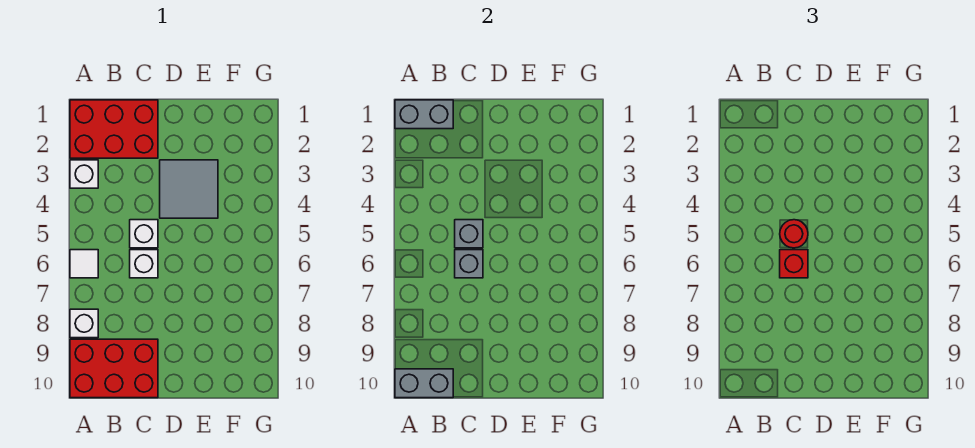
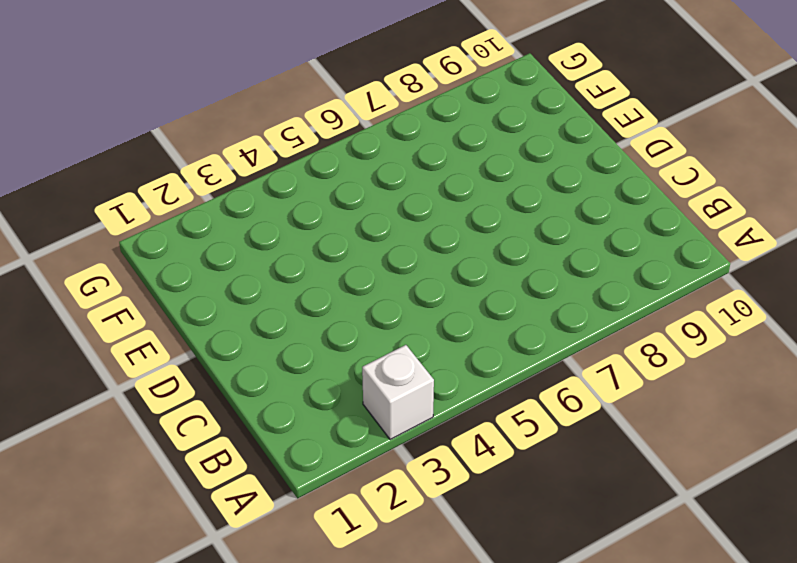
none -> red brick A1:C2 level 1
none -> white tile A6 level 1
none -> white brick A8 level 1

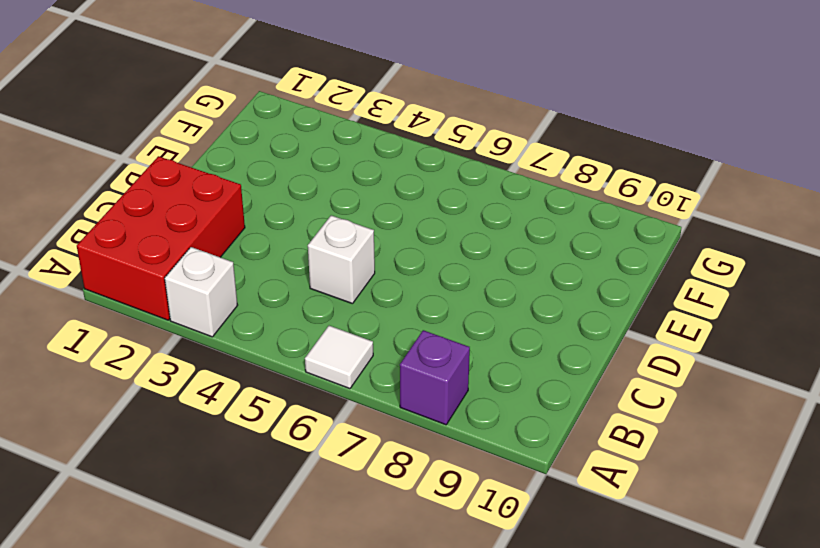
purple brick A8 level 1 -> white brick A8 level 1
none -> red brick A9:C10 level 1
none -> white brick C6 level 1
none -> grey tile D3:E4 level 1

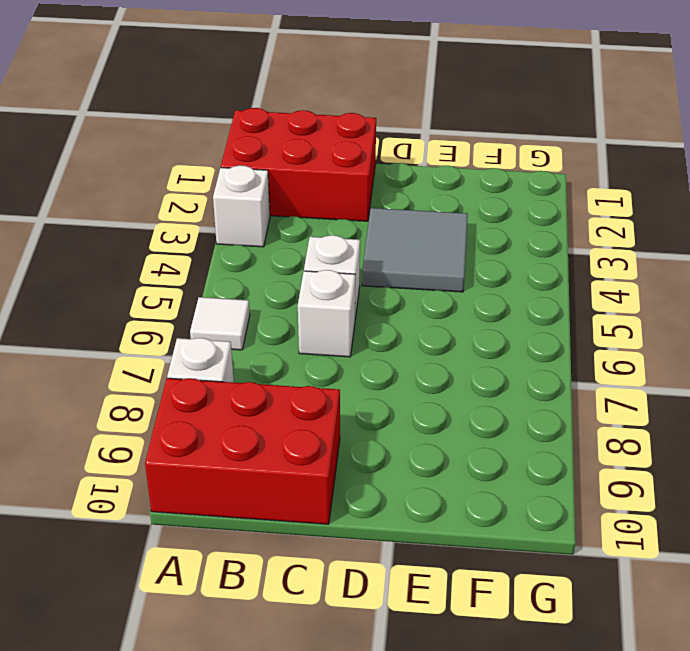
none -> grey brick A1:B1 level 2
none -> grey brick A10:B10 level 2
none -> grey brick C5 level 2

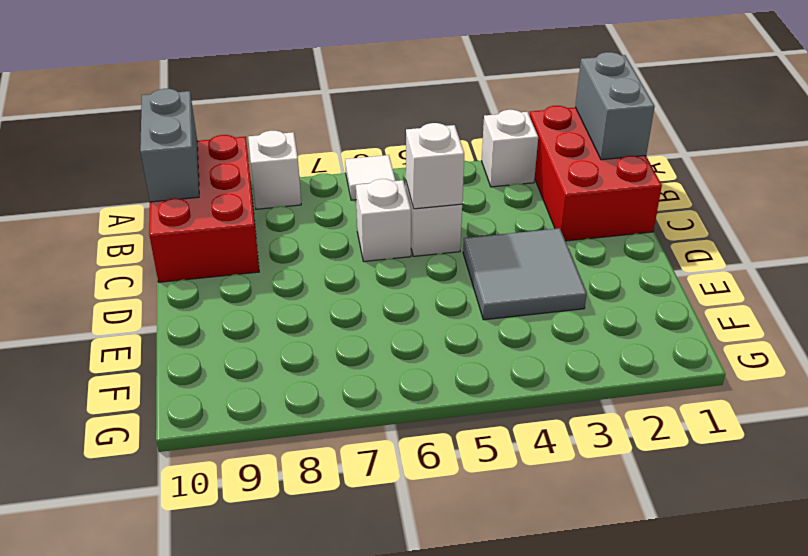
white brick C5 level 2 -> grey brick C5 level 2
none -> grey brick C6 level 2
none -> red round brick C5 level 3
none -> red brick C6 level 3

